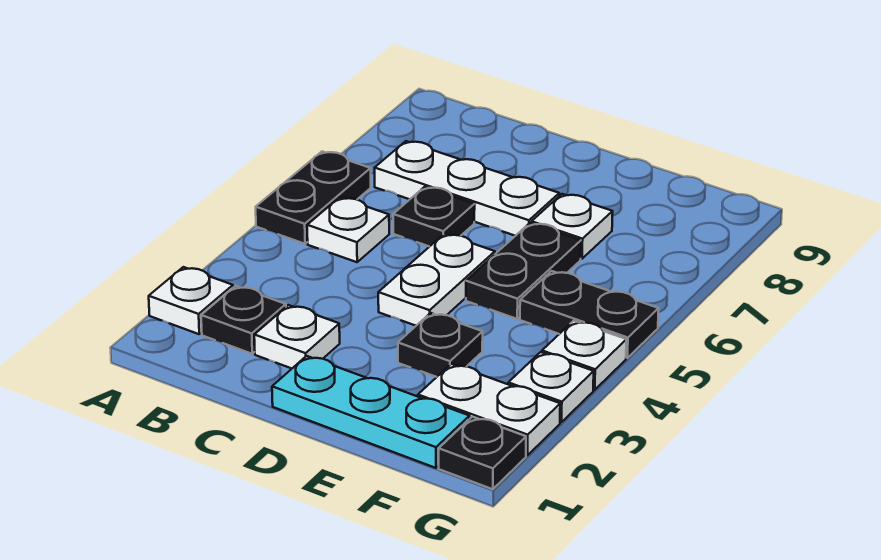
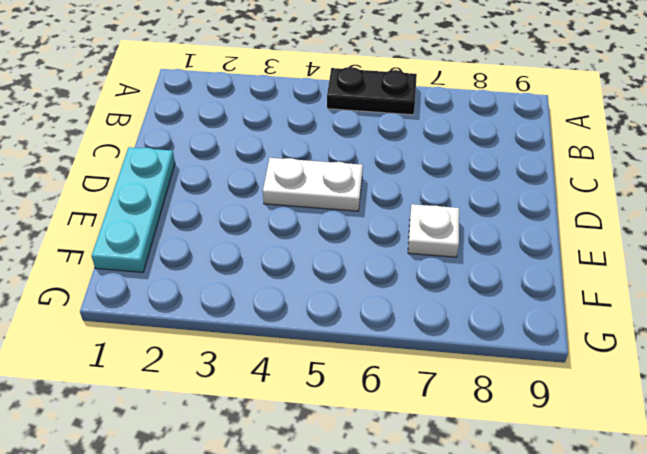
none -> white plate A2 level 1
none -> black plate B2 level 1
none -> white plate B5 level 1

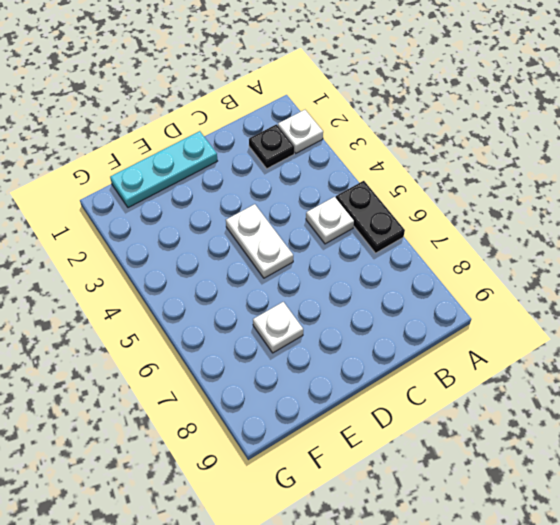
none -> white plate B7:D7 level 1
none -> white plate C2 level 1
none -> black plate C6 level 1

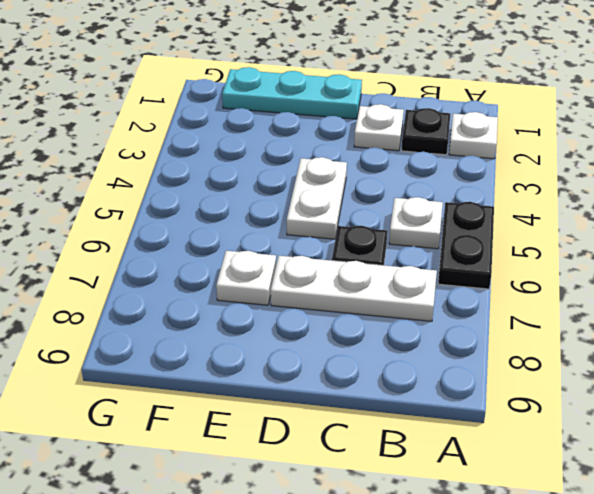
none -> black plate E3 level 1
none -> black plate E5:E6 level 1
none -> white plate F2:G2 level 1

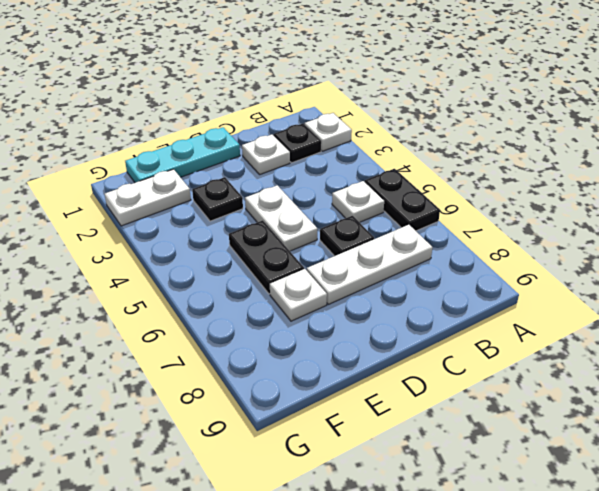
none -> black plate F5:G5 level 1
none -> black plate G1 level 1
none -> white plate G3 level 1

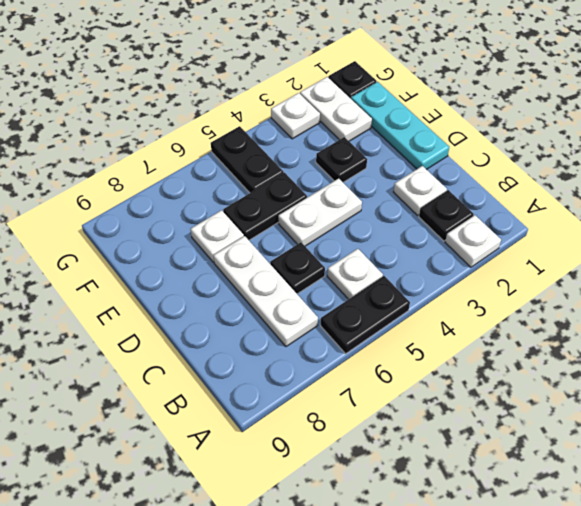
none -> white plate G4 level 1

